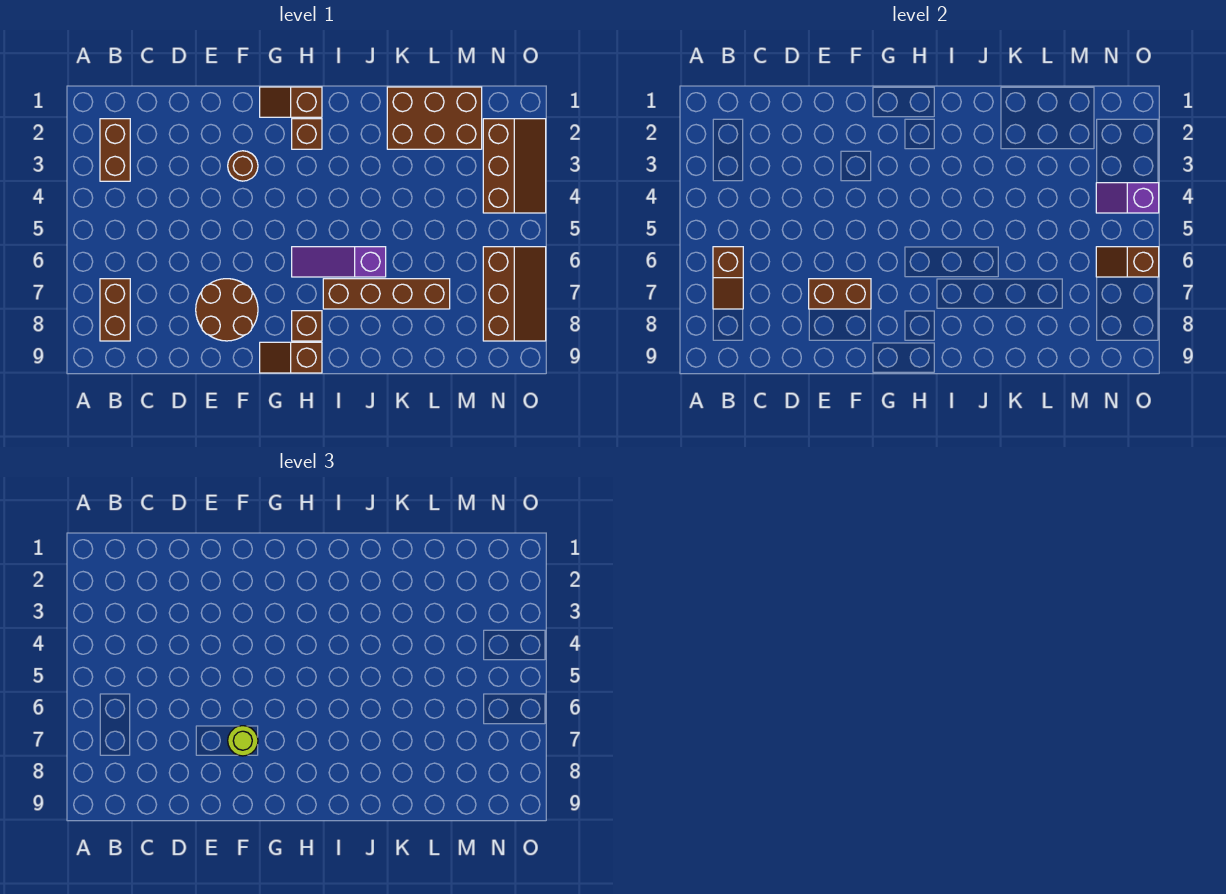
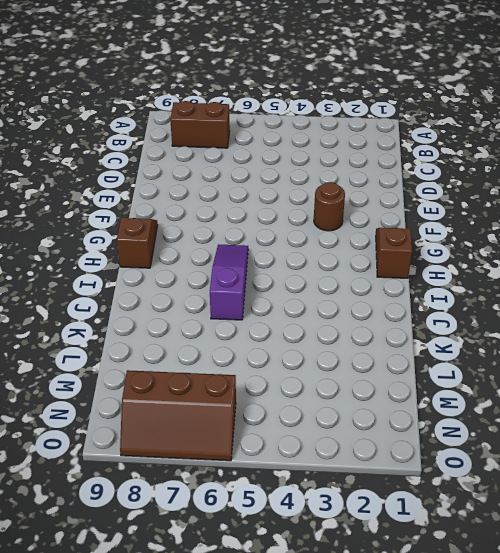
none -> brown brick B2:B3 level 1
none -> brown round brick E7:F8 level 1
none -> brown brick H2 level 1

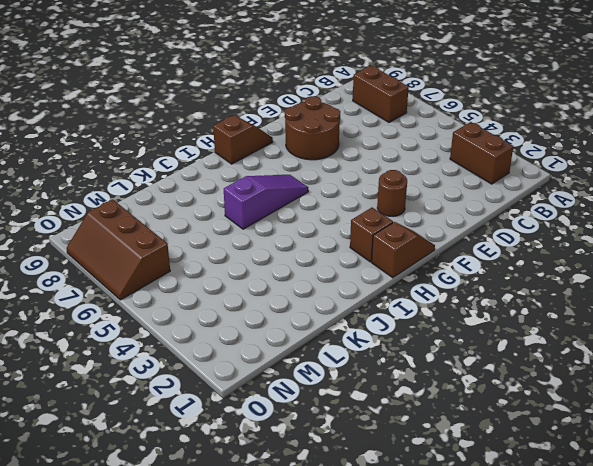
none -> brown brick H8 level 1
none -> brown brick I7:L7 level 1
none -> brown brick K1:M2 level 1

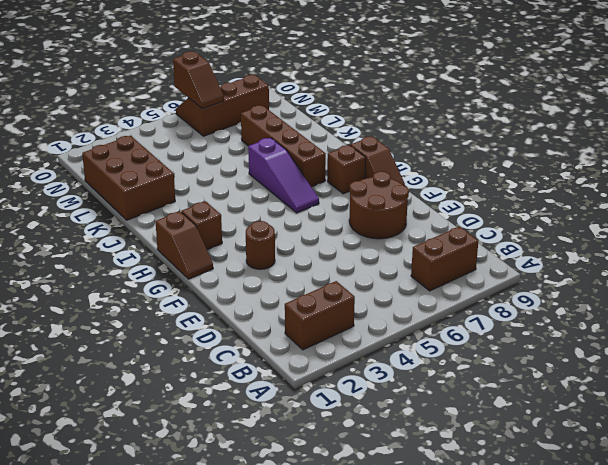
none -> brown slope N2:O4 level 1 top N
none -> brown slope B6:B7 level 2 top 6
none -> brown brick E7:F7 level 2

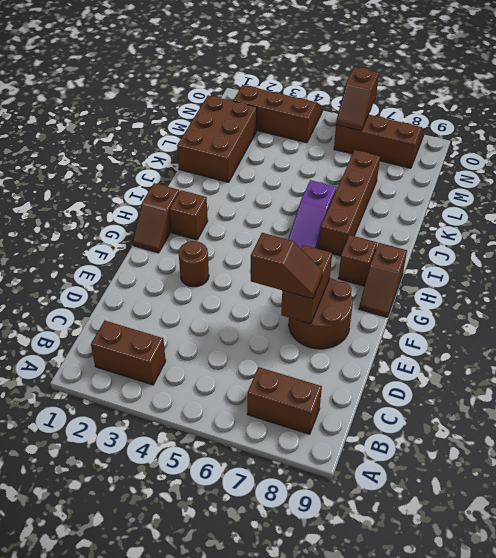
brown slope E6:E7 level 3 top 6 -> brown slope B6:B7 level 2 top 6
none -> purple slope N4:O4 level 2 top O
none -> lime round brick F7 level 3

